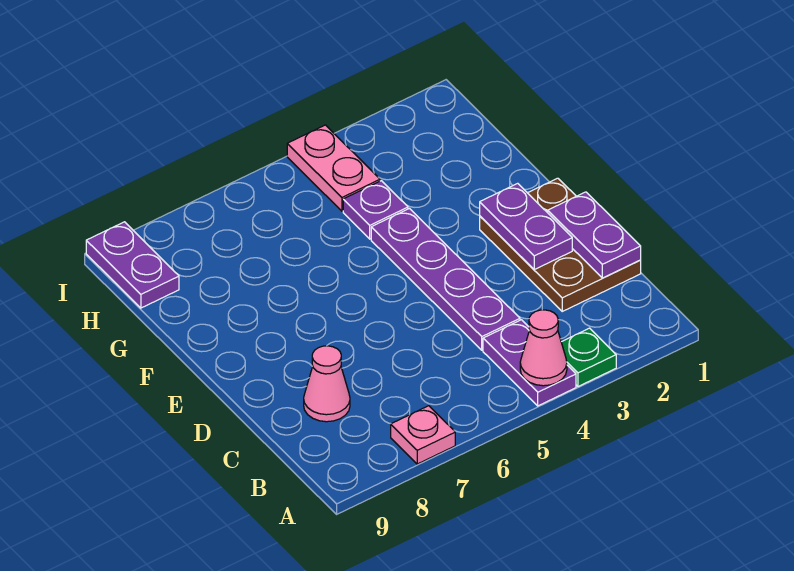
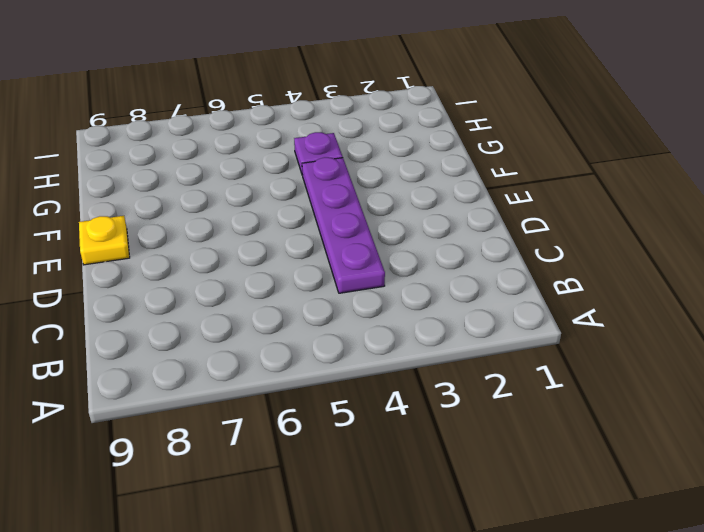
yellow plate E9 level 1 -> none
none -> green plate A3 level 1
none -> purple plate A4:B4 level 1
none -> pink plate A7 level 1

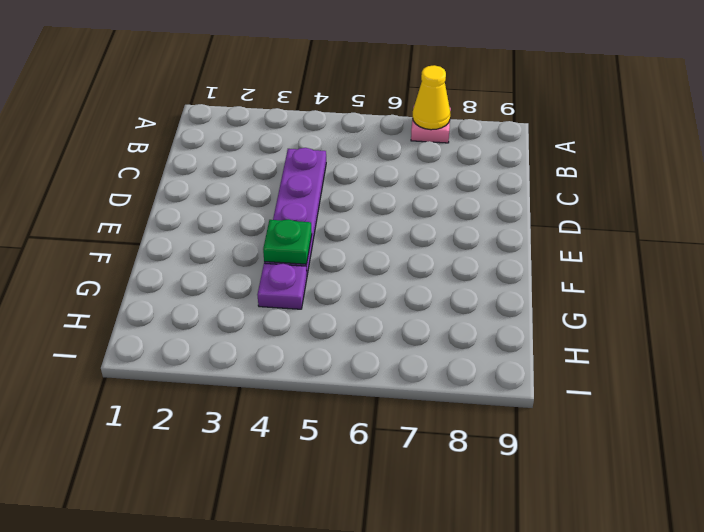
yellow cone A7 level 2 -> none
green plate F4 level 2 -> green plate A3 level 1
none -> purple plate A4:B4 level 1
none -> brown plate C1:E2 level 1
none -> pink cone C8 level 1

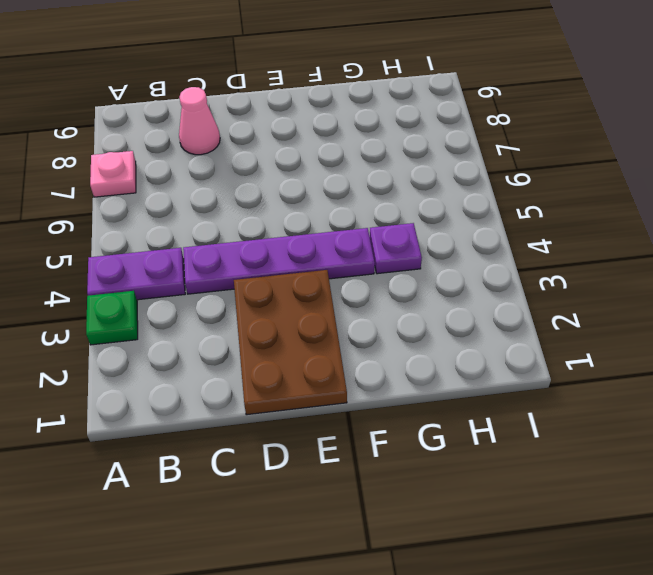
brown plate D1:E3 level 1 -> brown plate C1:E2 level 1
none -> pink plate H4:I4 level 1
none -> purple plate H9:I9 level 1
none -> pink cone A4 level 2

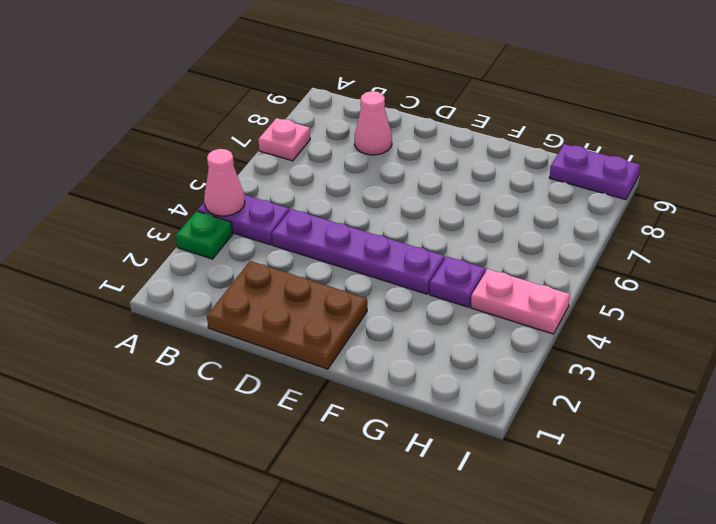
none -> purple plate C1:D1 level 2
none -> purple plate D2:E2 level 2

